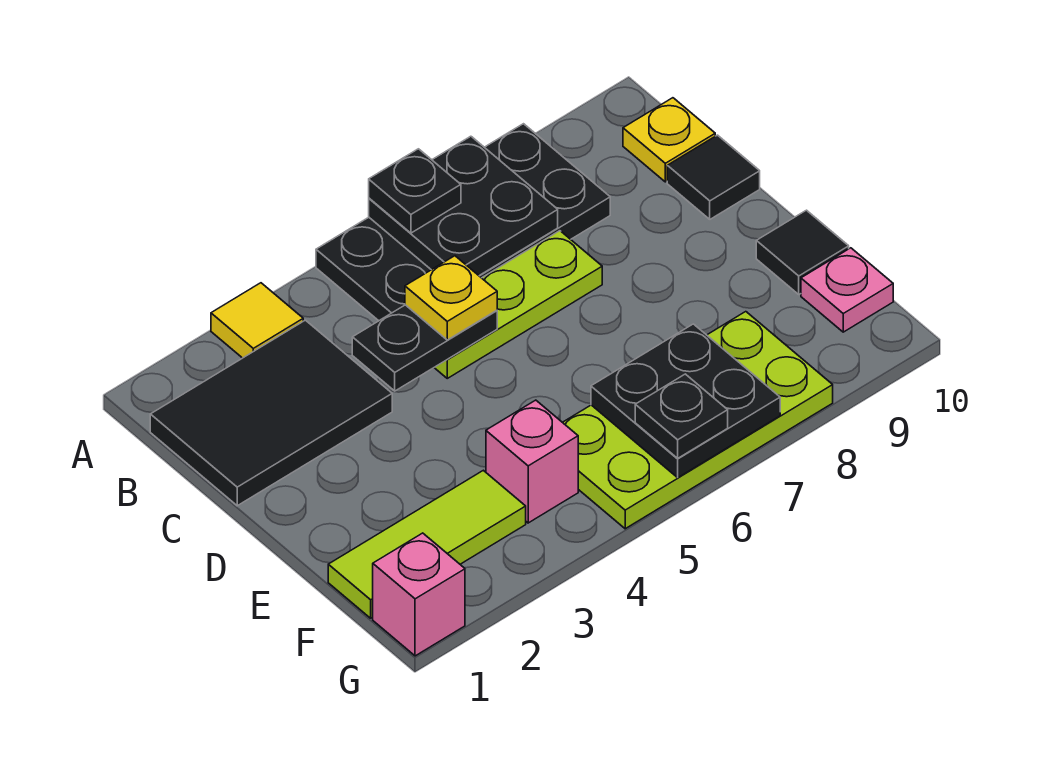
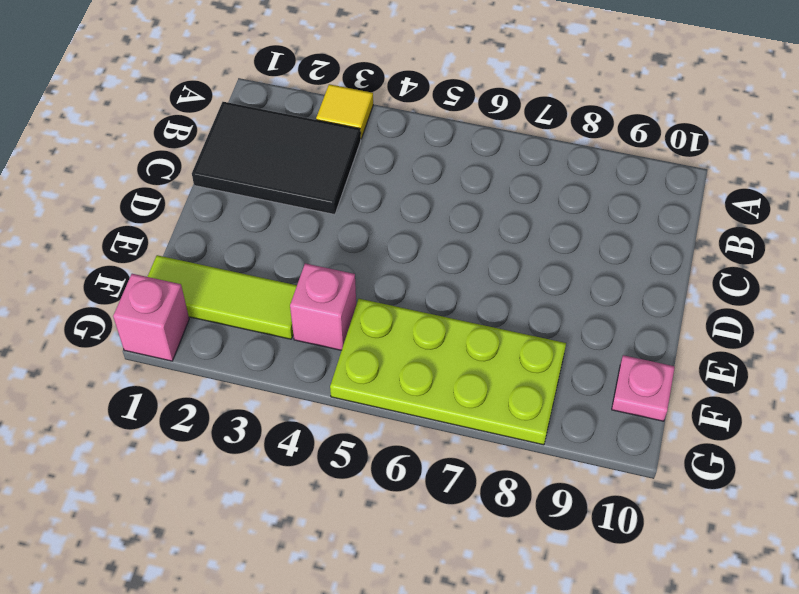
none -> black plate A5:B8 level 1
none -> yellow plate B10 level 1
none -> lime plate C5:C7 level 1

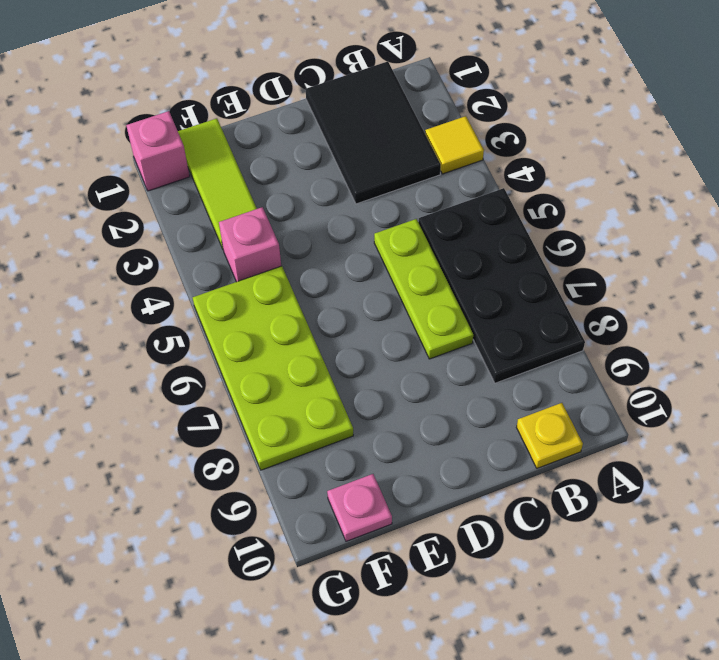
none -> black tile C10 level 1
none -> black tile E10 level 1
none -> black plate A6:B7 level 2

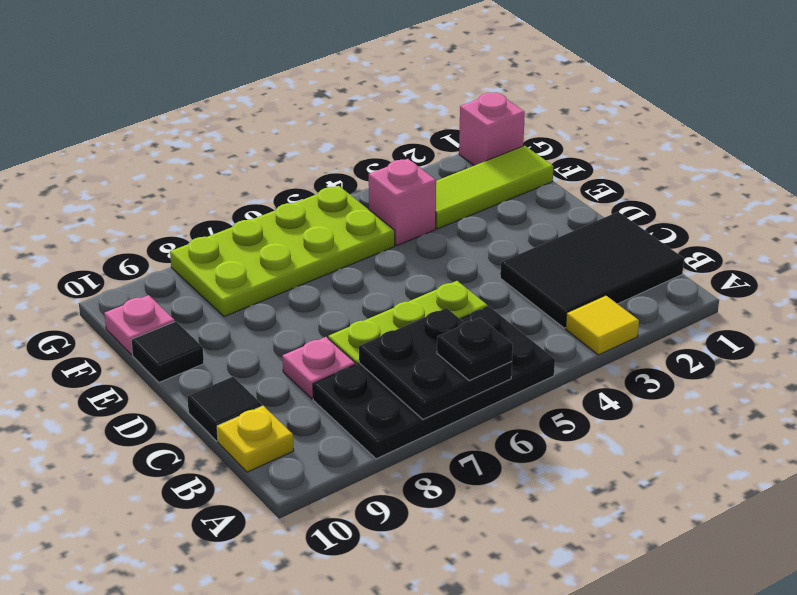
pink plate C8 level 1 -> none
none -> black plate C4:C5 level 2
none -> black plate F6:G7 level 2
none -> yellow plate C5 level 3

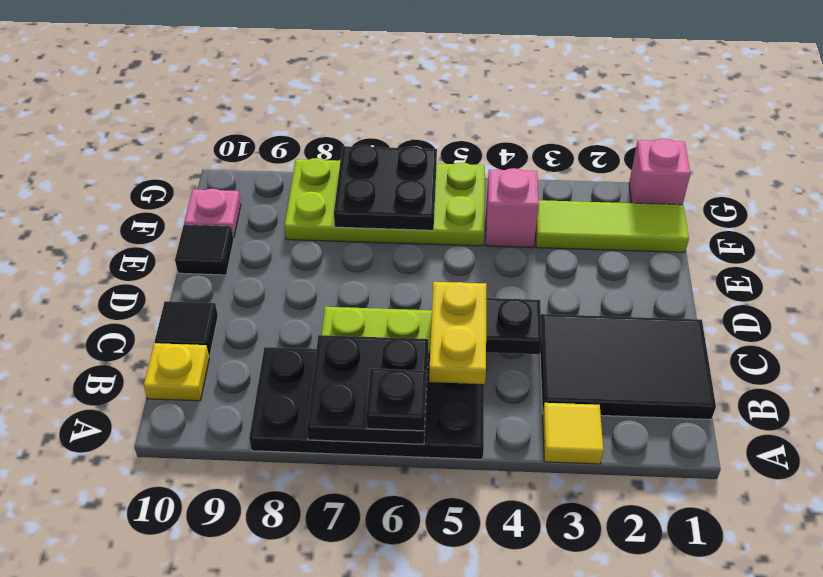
yellow plate B5:C5 level 3 -> yellow plate C5 level 3
none -> black plate G6 level 3

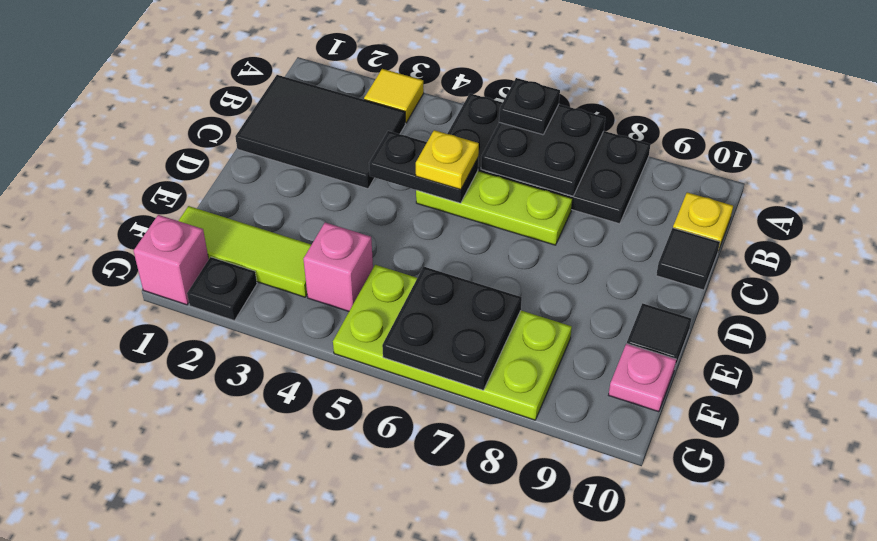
black plate G2 level 1 -> black plate G6 level 3

